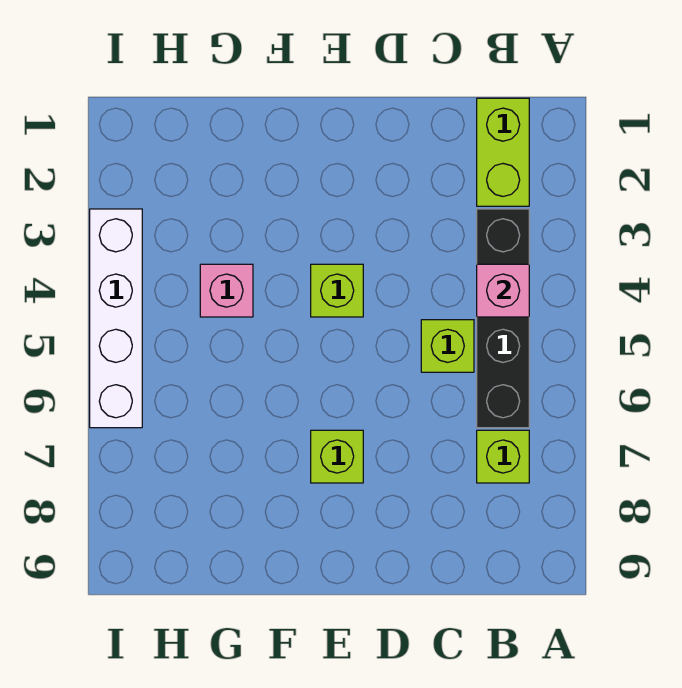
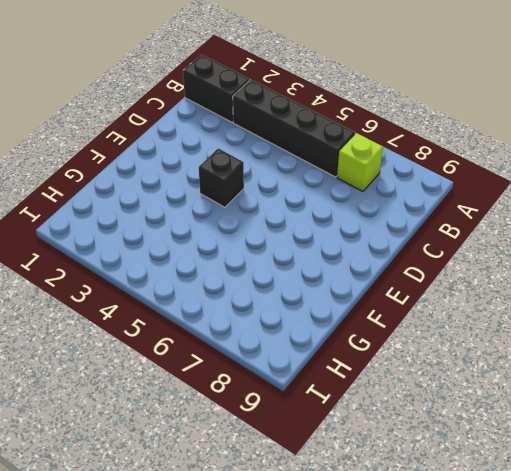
black brick B1:B2 level 1 -> lime brick B1:B2 level 1
black brick E4 level 1 -> lime brick E4 level 1
none -> lime brick C5 level 1
none -> lime brick E7 level 1

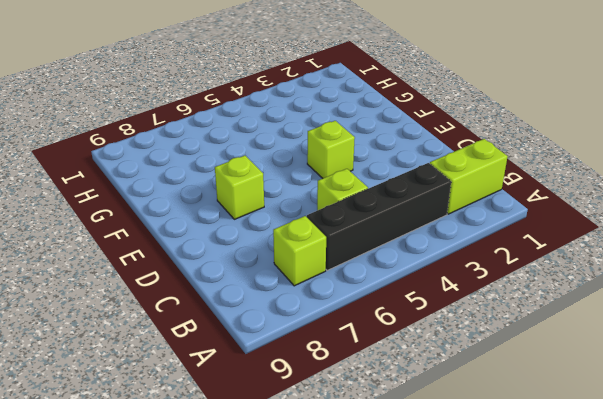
none -> pink brick G4 level 1
none -> white brick I3:I6 level 1

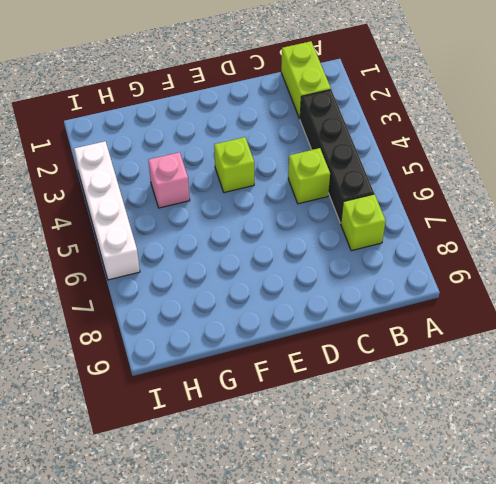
none -> lime brick E7 level 1
none -> pink brick B4 level 2

